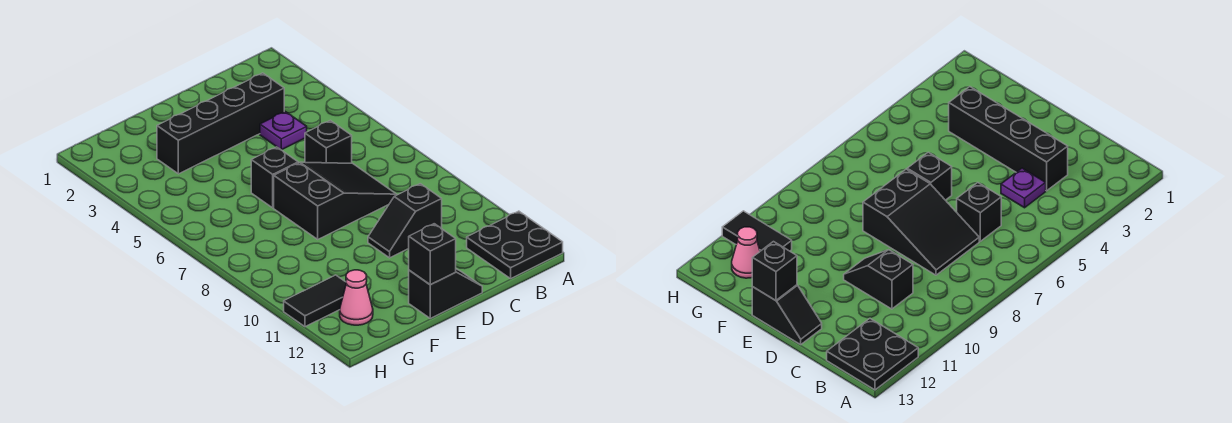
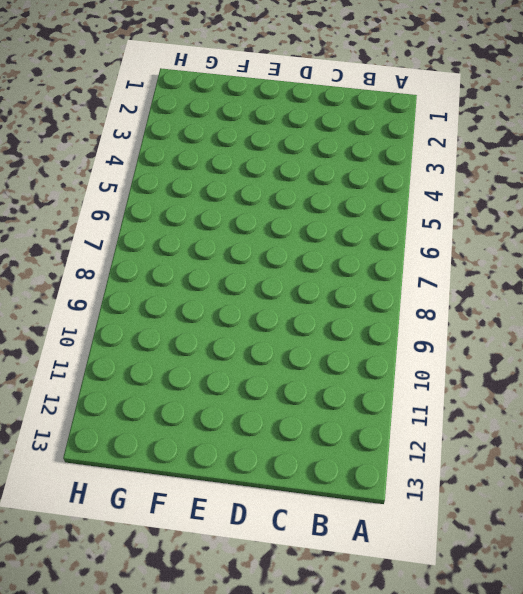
none -> black plate A12:B13 level 1
none -> black brick C3:F3 level 1

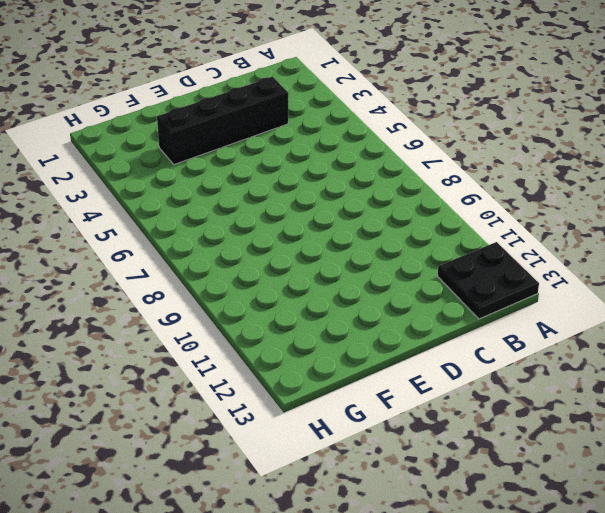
none -> purple plate C4 level 1
none -> black brick C6 level 1

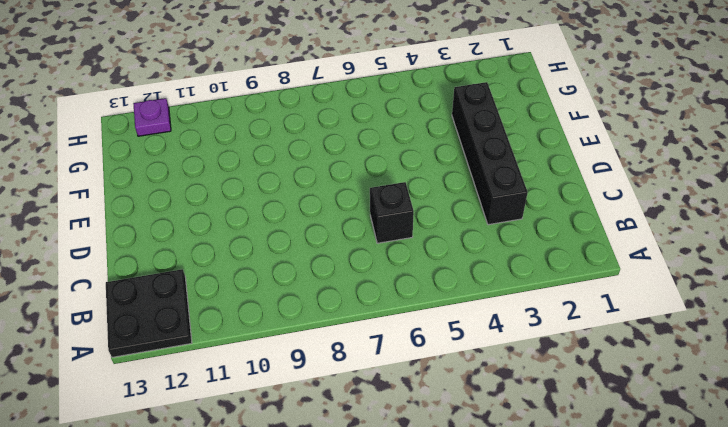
purple plate H12 level 1 -> purple plate C4 level 1
none -> black slope C7:E8 level 1 top E
none -> black slope C10:D10 level 1 top C

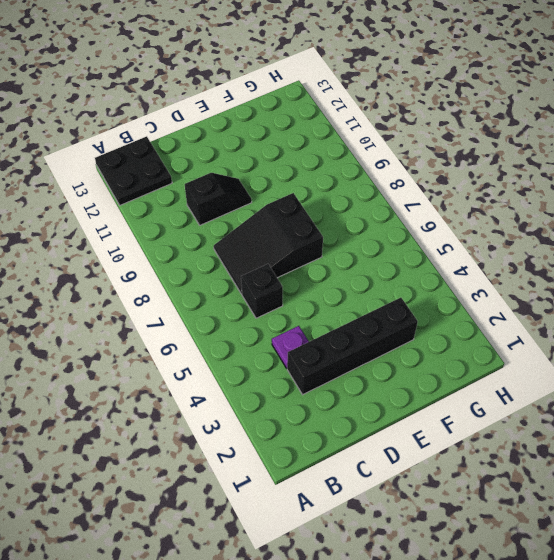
none -> black slope D13:E13 level 1 top E
none -> black brick E6 level 1

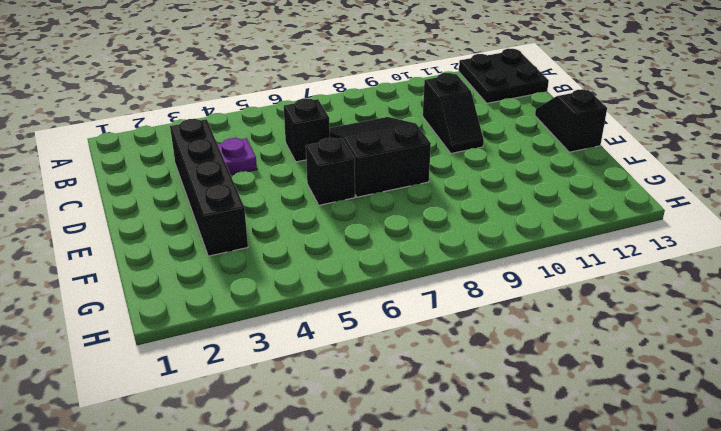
none -> black tile G11:H11 level 1
none -> pink cone G12 level 1

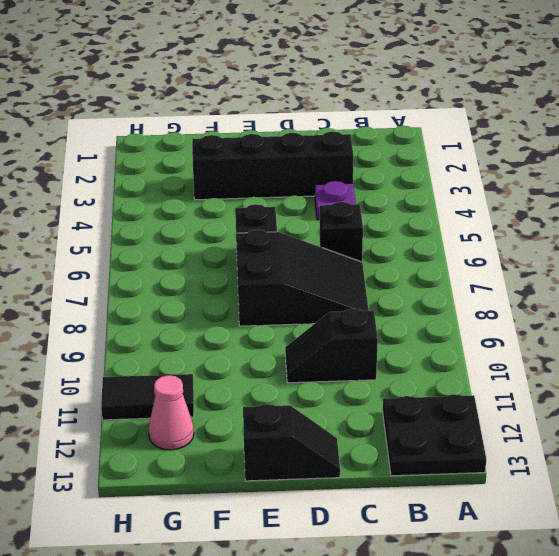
none -> black brick E13 level 2

